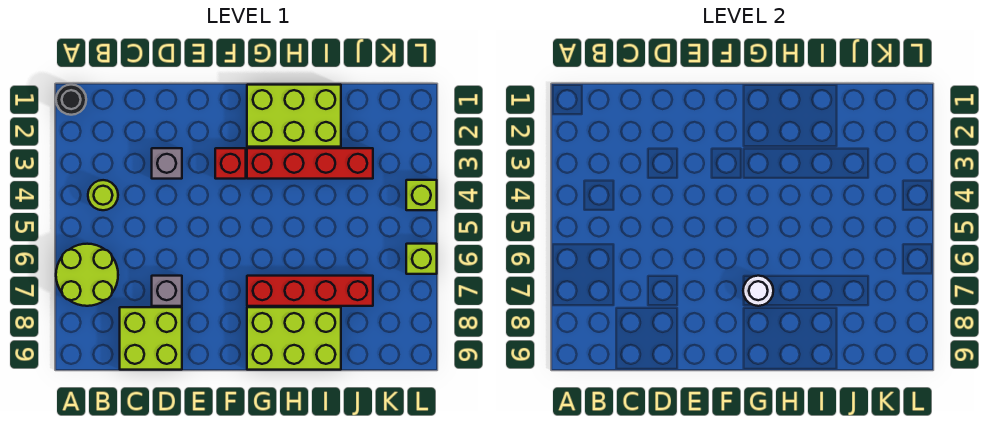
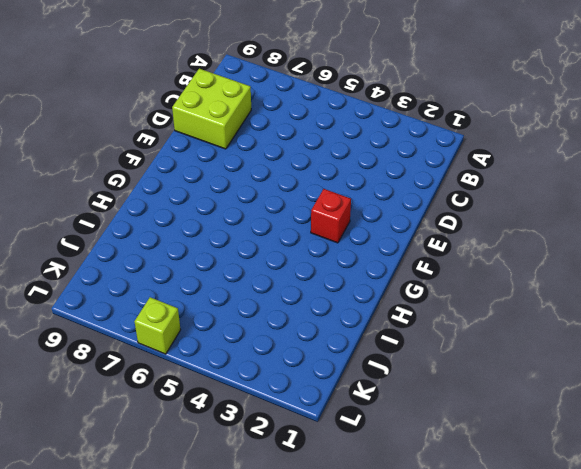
none -> black round brick A1 level 1
none -> lime round brick A6:B7 level 1
none -> lime round brick B4 level 1

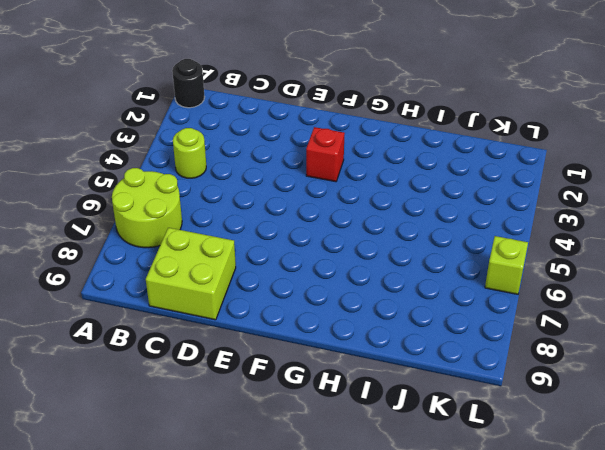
none -> grey brick D3 level 1
none -> grey brick D7 level 1
none -> lime brick G1:I2 level 1

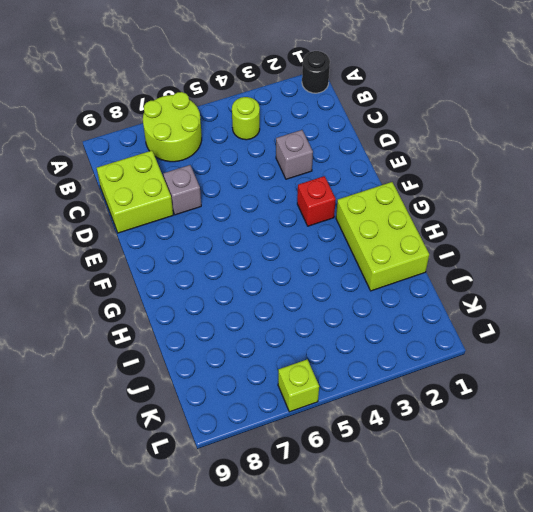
none -> red brick G3:J3 level 1
none -> red brick G7:J7 level 1
none -> lime brick G8:I9 level 1

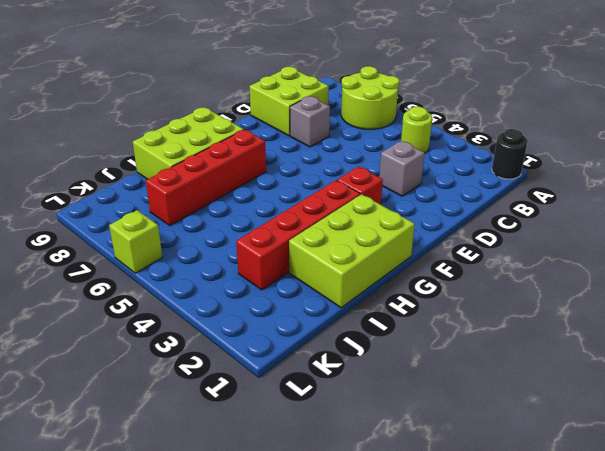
none -> lime brick L4 level 1
none -> white round brick G7 level 2

